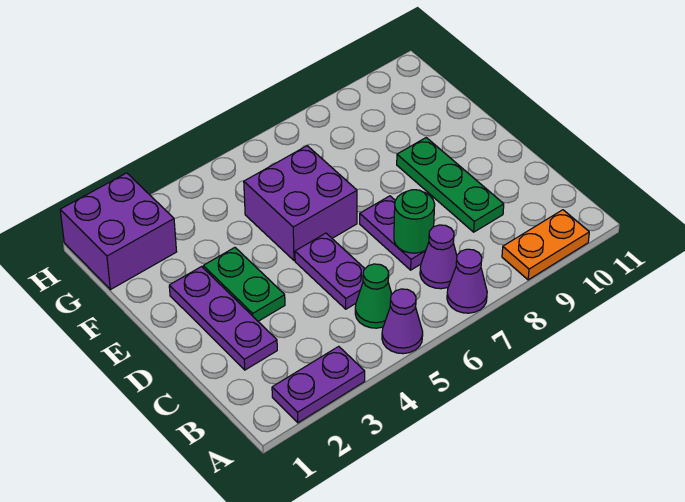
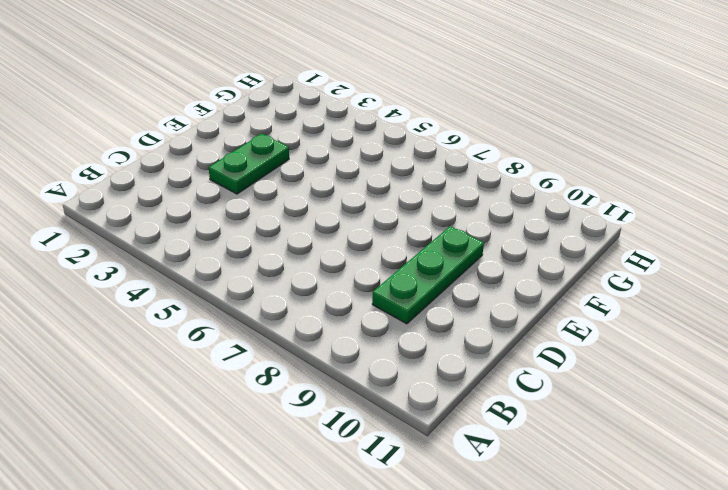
none -> purple plate A2:A3 level 1
none -> purple cone A5 level 1
none -> purple cone A7 level 1

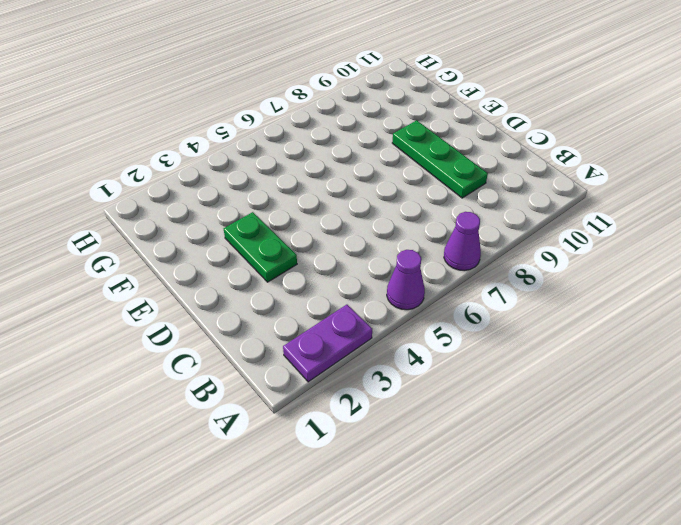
none -> orange plate A9:A10 level 1
none -> green cone B5 level 1
none -> purple cone B7 level 1

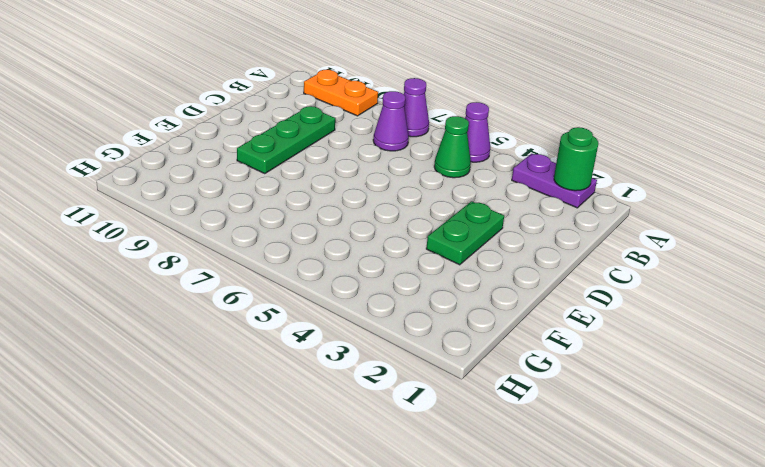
green round brick A2 level 2 -> green round brick C7 level 2
none -> purple plate C2:E2 level 1
none -> purple plate C5:D5 level 1
none -> purple plate C7:D7 level 1

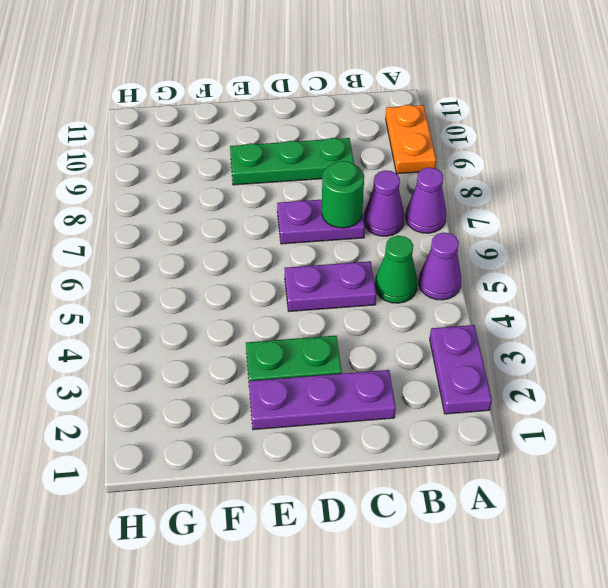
none -> purple brick E5:F6 level 1
none -> purple brick G1:H2 level 1

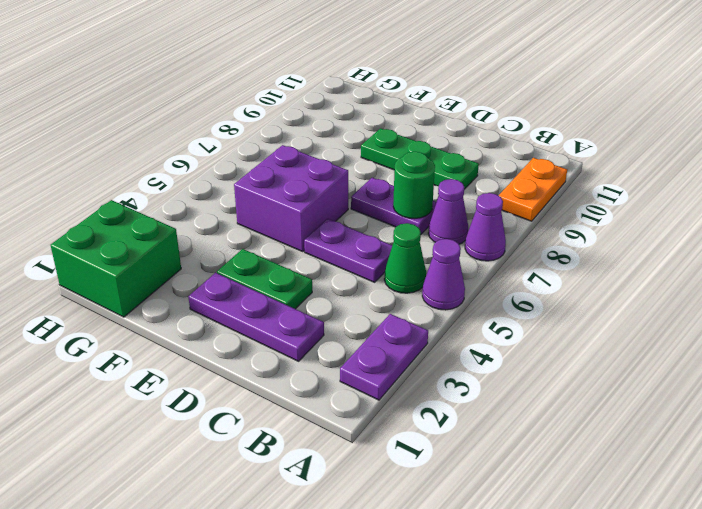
green brick G1:H2 level 1 -> purple brick G1:H2 level 1

